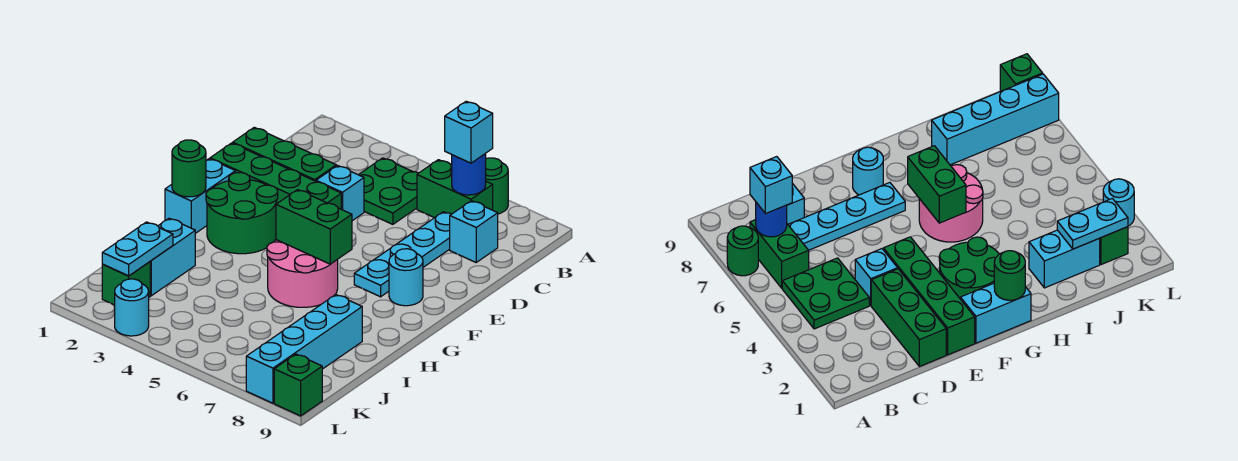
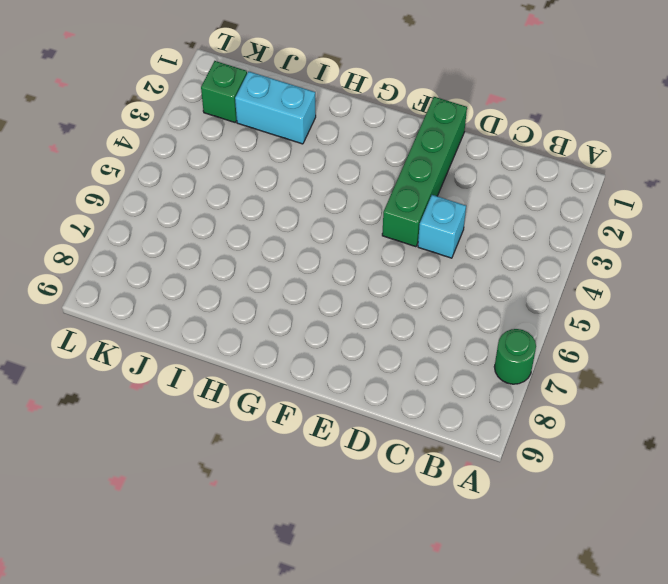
none -> green plate B4:C5 level 1
none -> green brick B6:B7 level 1
none -> cyan plate C7:F7 level 1

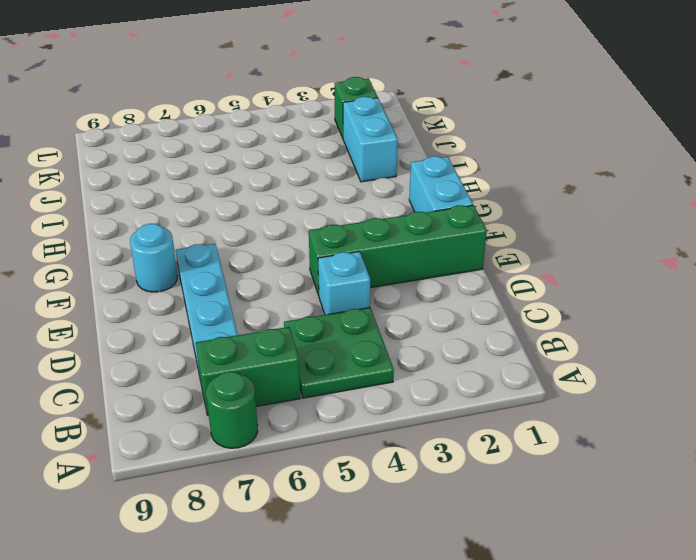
none -> cyan brick C8 level 1
none -> green brick D1:D3 level 1
none -> green round brick F2:G3 level 1

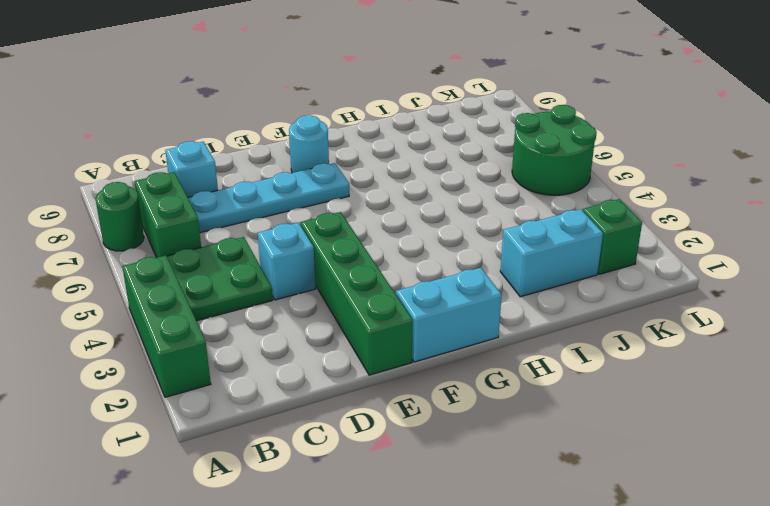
green brick A2:A4 level 1 -> green brick D1:D3 level 1
green round brick K5:L6 level 1 -> green round brick F2:G3 level 1
none -> pink round brick G5:H6 level 1
none -> cyan brick I8:L8 level 1
none -> cyan round brick L3 level 1

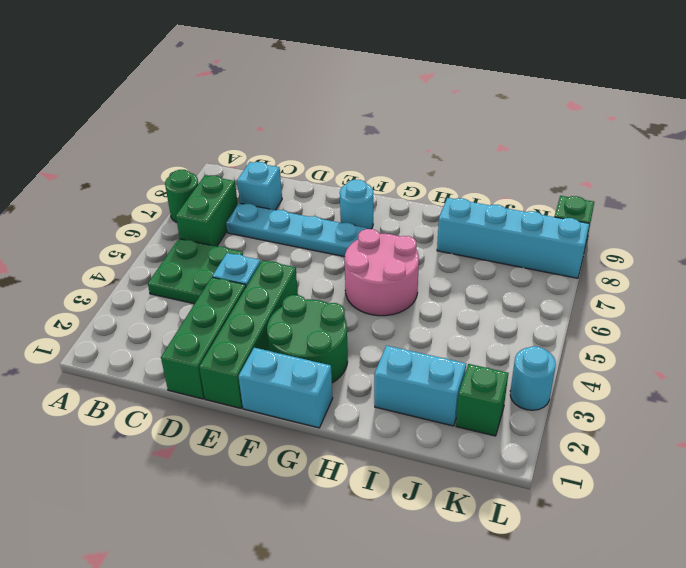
none -> blue round brick B7 level 2
none -> green round brick G1 level 2
none -> green brick G5:G6 level 2

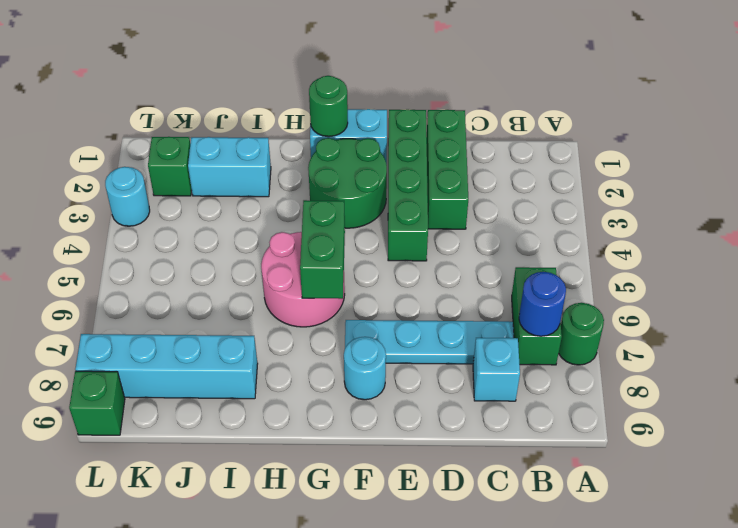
none -> green plate B4:C5 level 1
none -> cyan brick D4 level 1
none -> cyan plate J2:K2 level 2

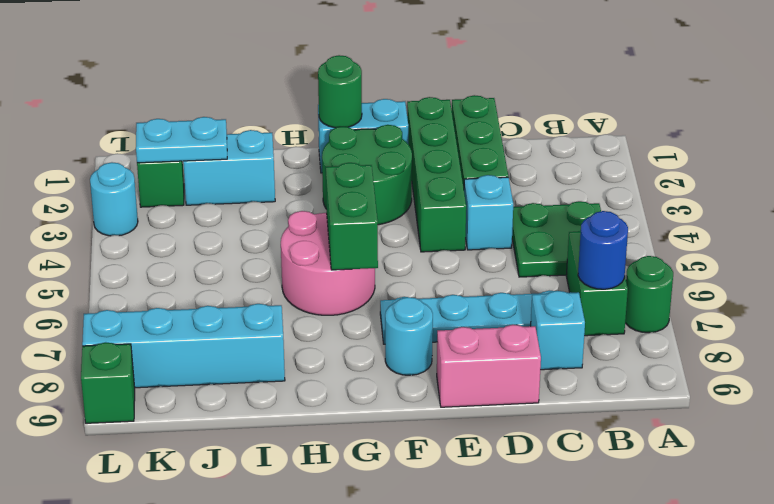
pink brick D9:E9 level 1 -> none
none -> cyan brick B7 level 3

